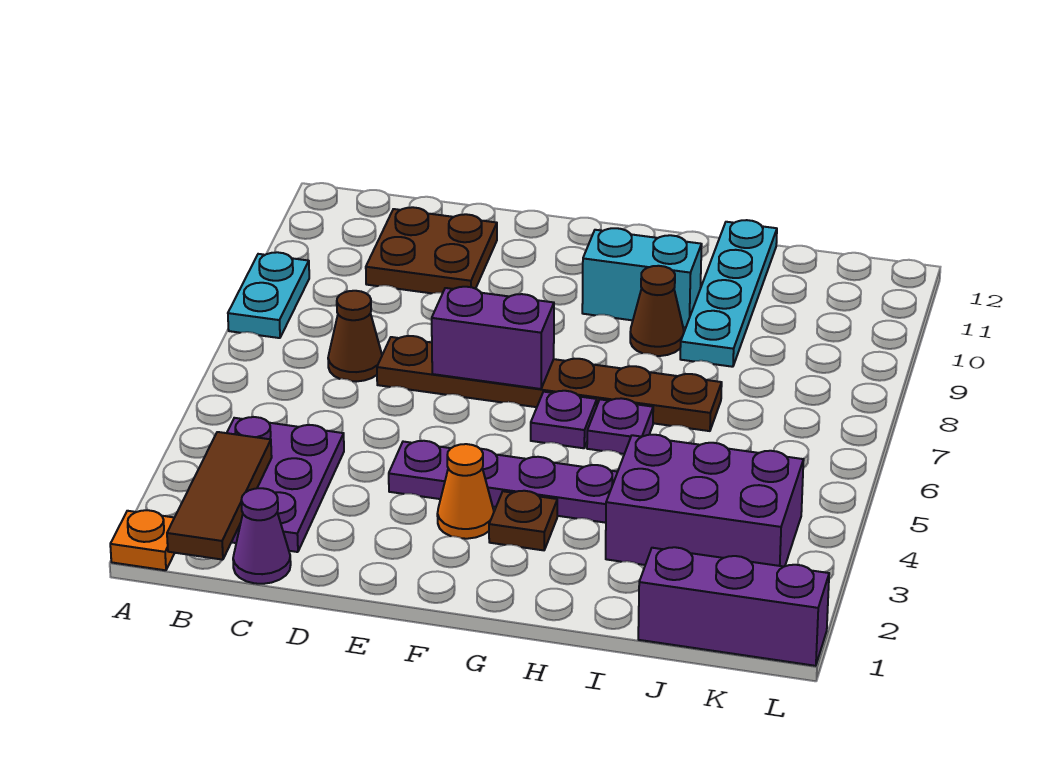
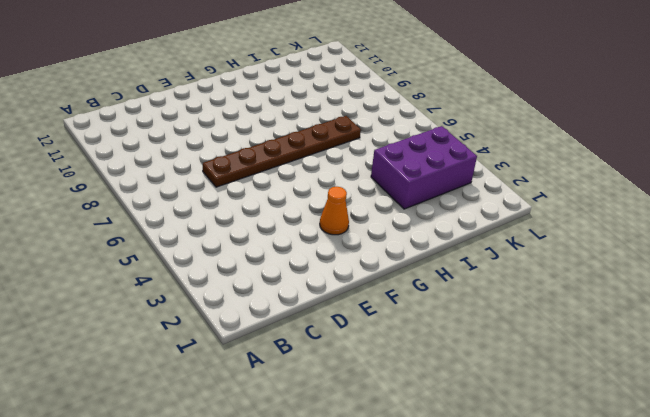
none -> orange plate A1 level 1
none -> cyan plate A8:A9 level 1
none -> purple plate B2:C4 level 1

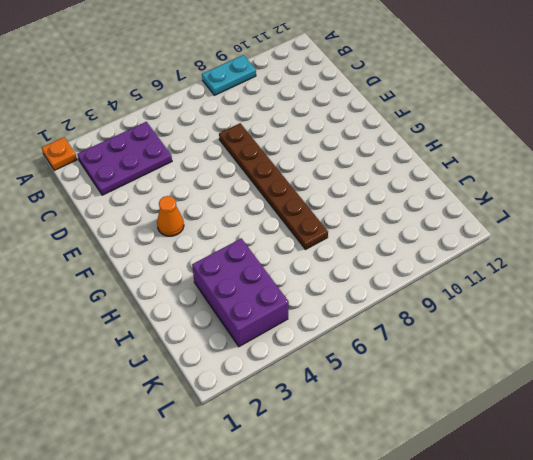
none -> purple cone C1 level 1
none -> brown cone C7 level 1
none -> brown plate C10:D11 level 1

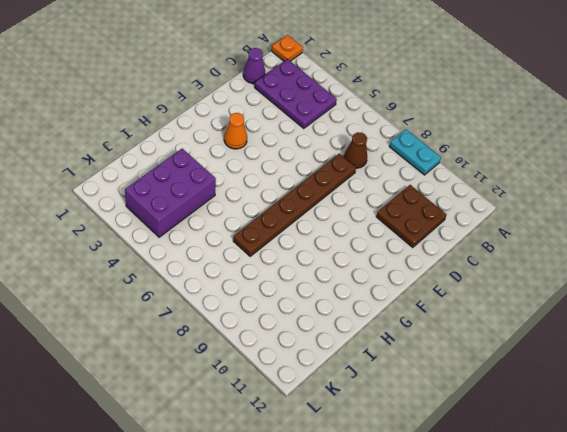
none -> purple plate E4:H4 level 1
none -> brown plate G3 level 1
none -> purple plate G6 level 1

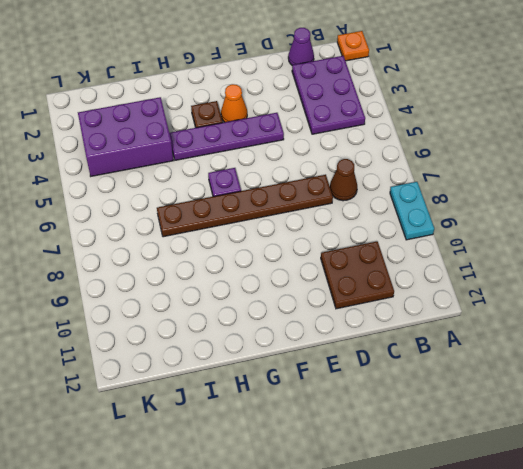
none -> cyan brick G10:H10 level 1
none -> purple plate H6 level 1
none -> brown cone H9 level 1

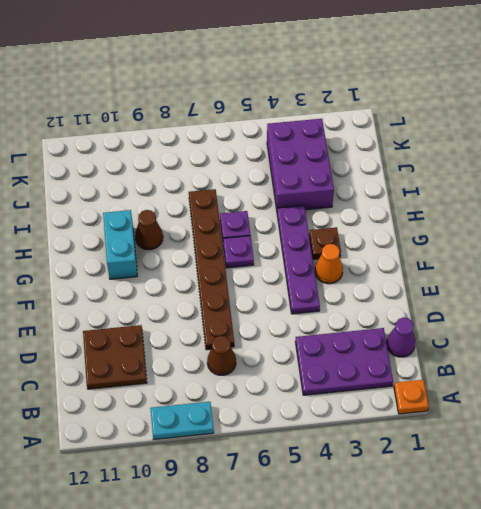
none -> cyan plate I9:I12 level 1
none -> purple brick J1:L1 level 1
none -> brown tile B1:B3 level 2

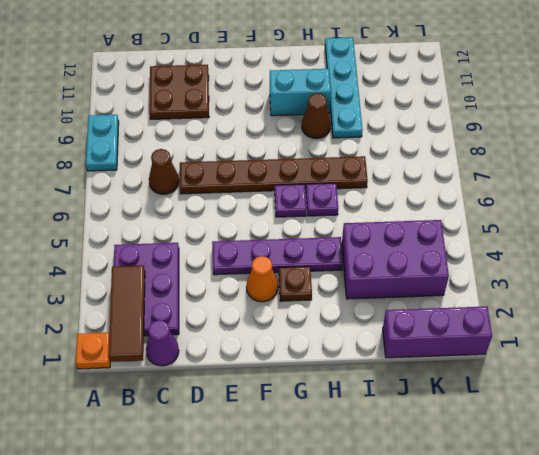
none -> purple brick E7:F7 level 2

